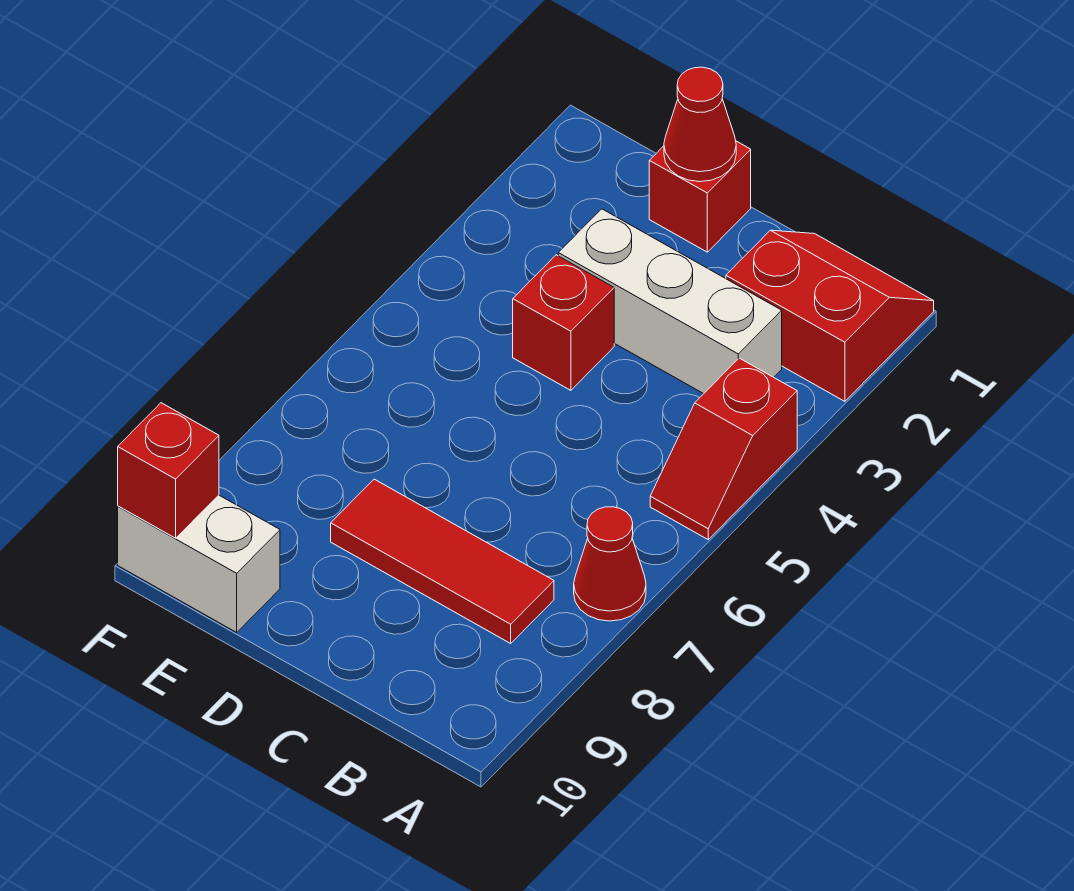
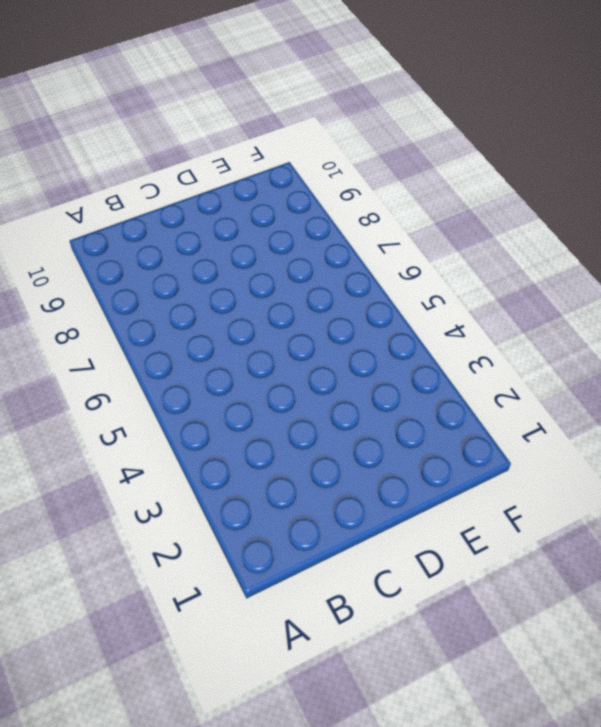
none -> red slope A1:B2 level 1 top 2
none -> red slope A4:A5 level 1 top 4

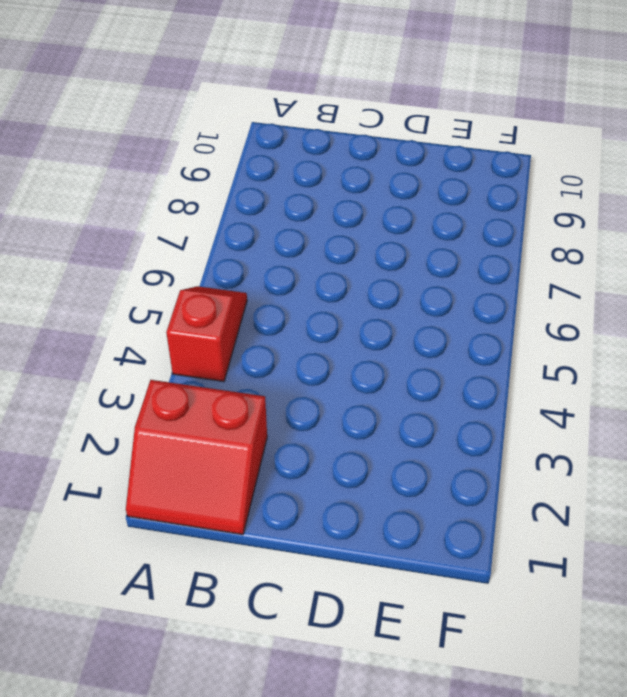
none -> red cone A7 level 1
none -> white brick B3:D3 level 1

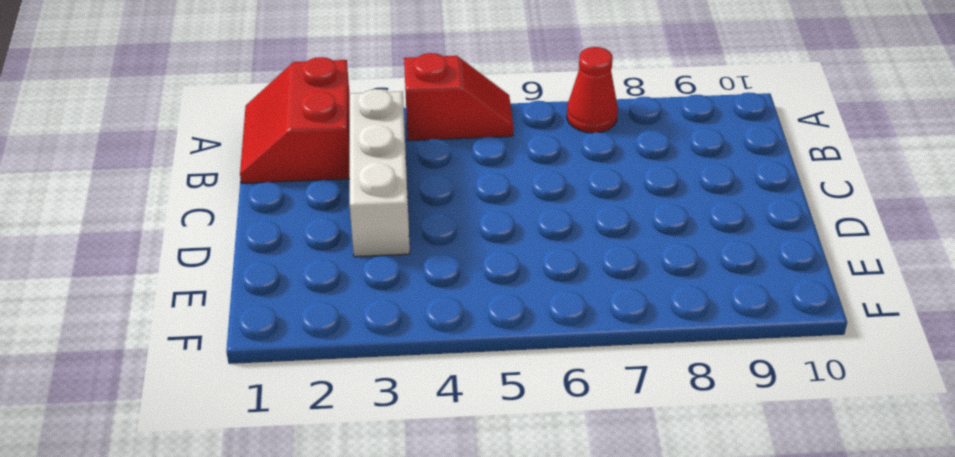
none -> red tile B8:D8 level 1
none -> red brick D1 level 1

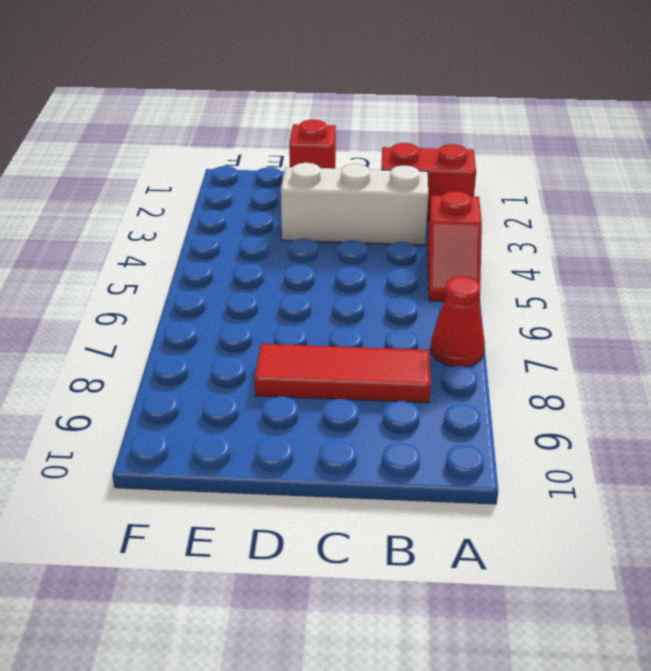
none -> red brick D4 level 1
none -> white brick E10:F10 level 1

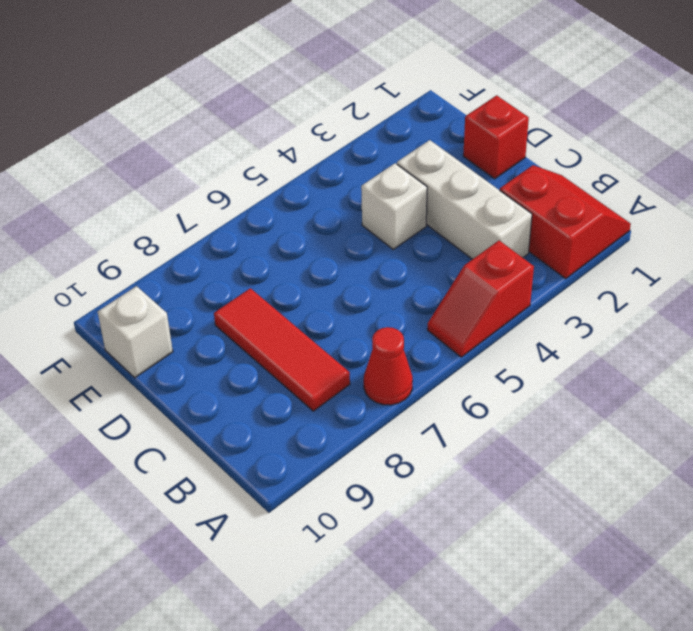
white brick D4 level 1 -> red brick D4 level 1
white brick E10 level 1 -> white brick E10:F10 level 1
none -> red cone D1 level 2
none -> red brick F10 level 2

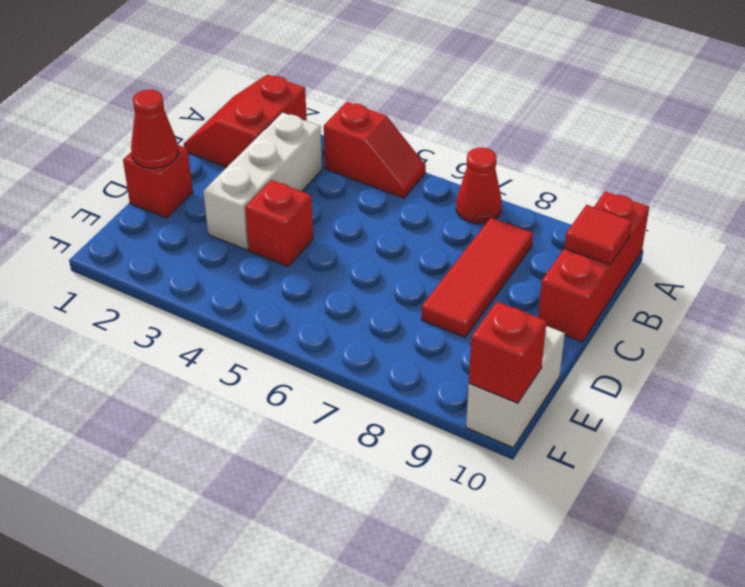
red brick A10:C10 level 1 -> none
red tile B10 level 2 -> none

